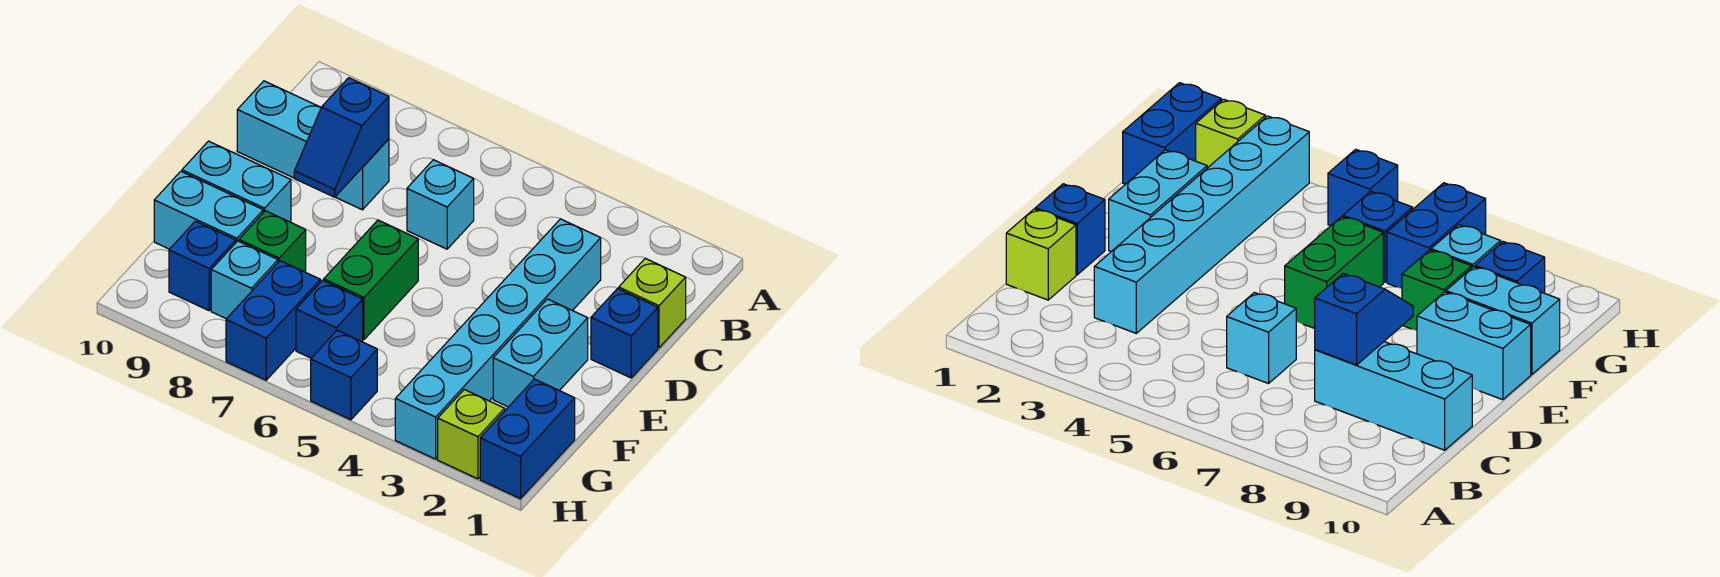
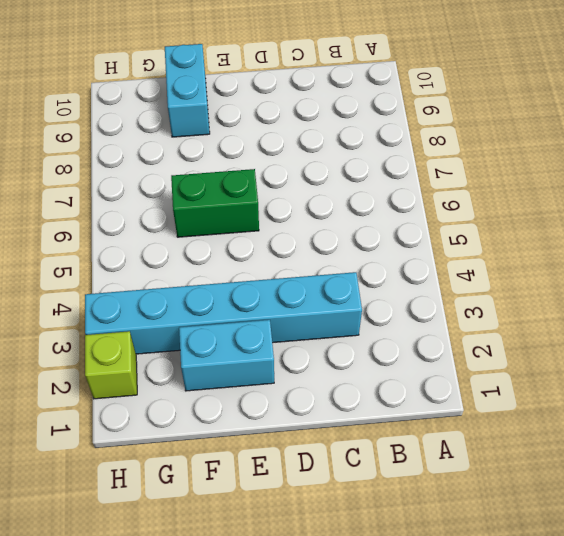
none -> lime brick C1 level 1
none -> cyan brick C6 level 1
none -> cyan brick C8:C10 level 1

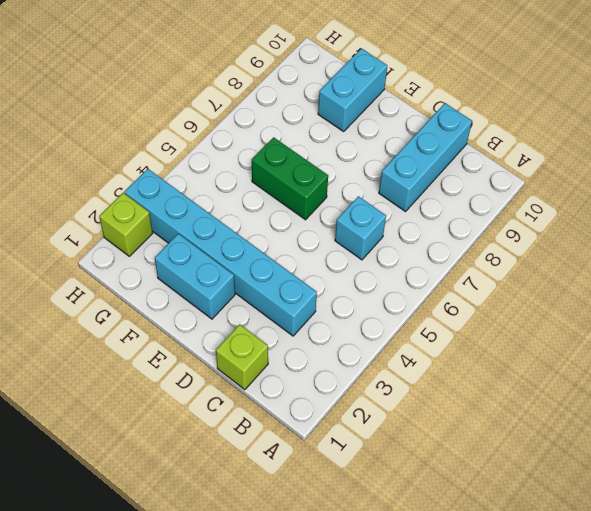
none -> blue brick D1 level 1
none -> cyan brick E9:E10 level 1
none -> green brick F8 level 1

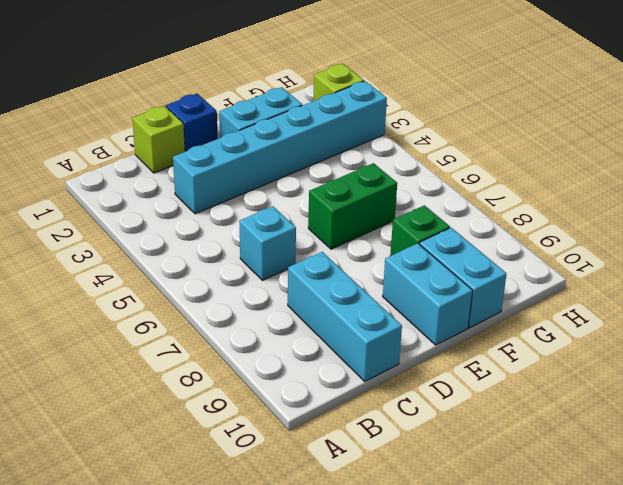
none -> blue brick G1:H1 level 1
none -> blue brick G6 level 1
none -> blue brick G7:H7 level 1

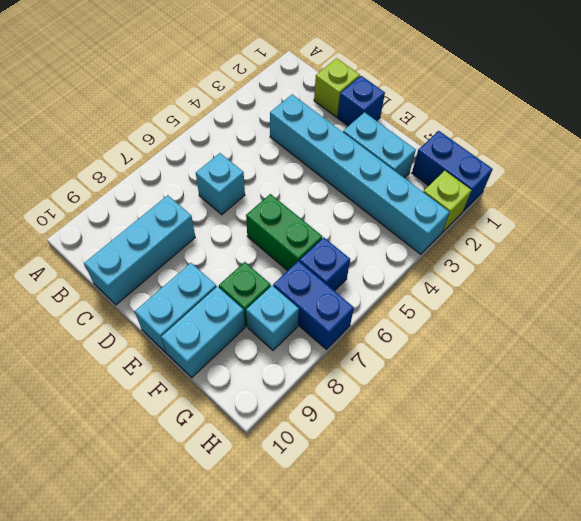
none -> blue brick G9 level 1
none -> blue brick H5 level 1
none -> blue slope C8:D8 level 2 top C

